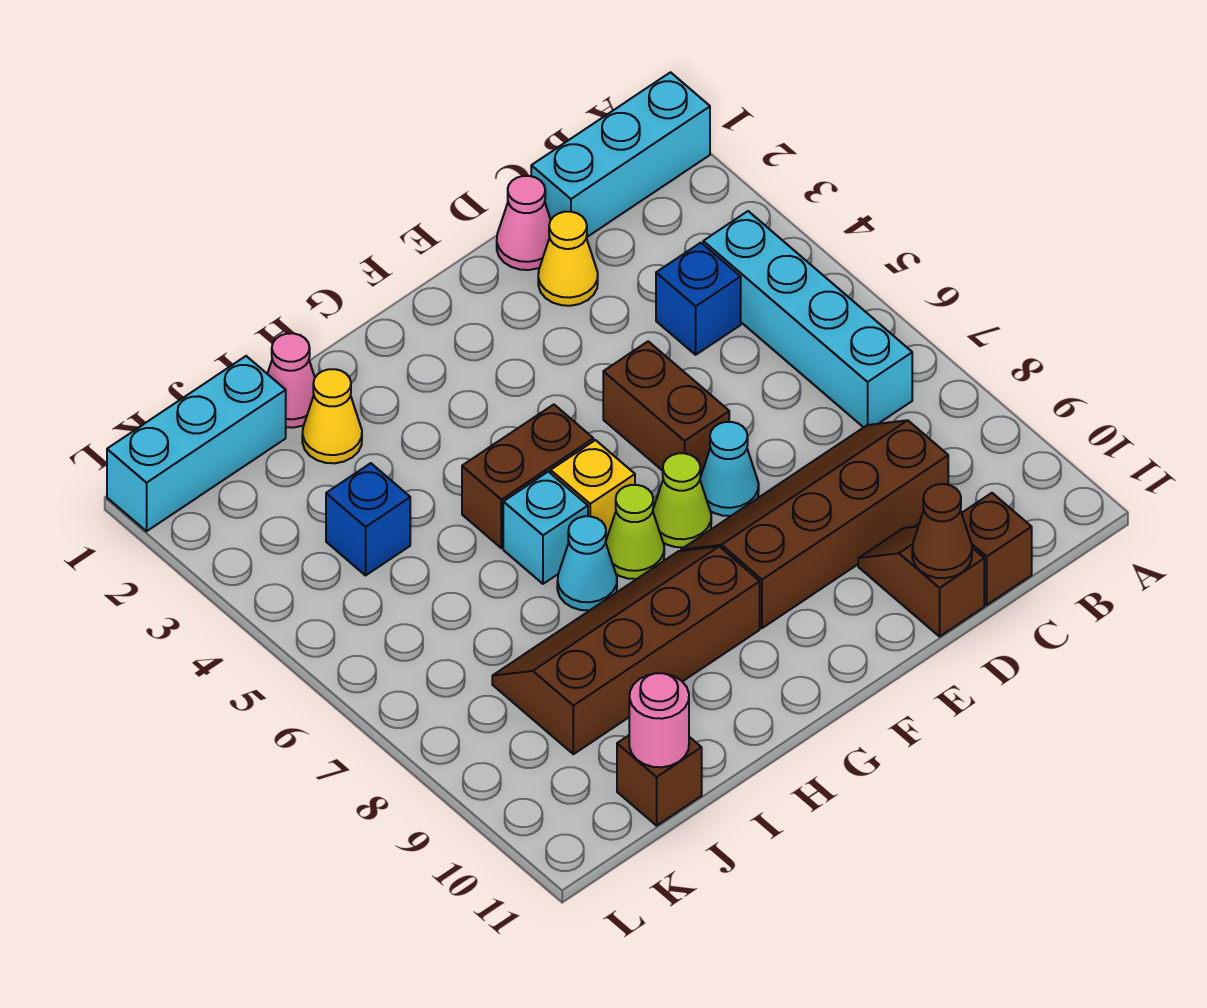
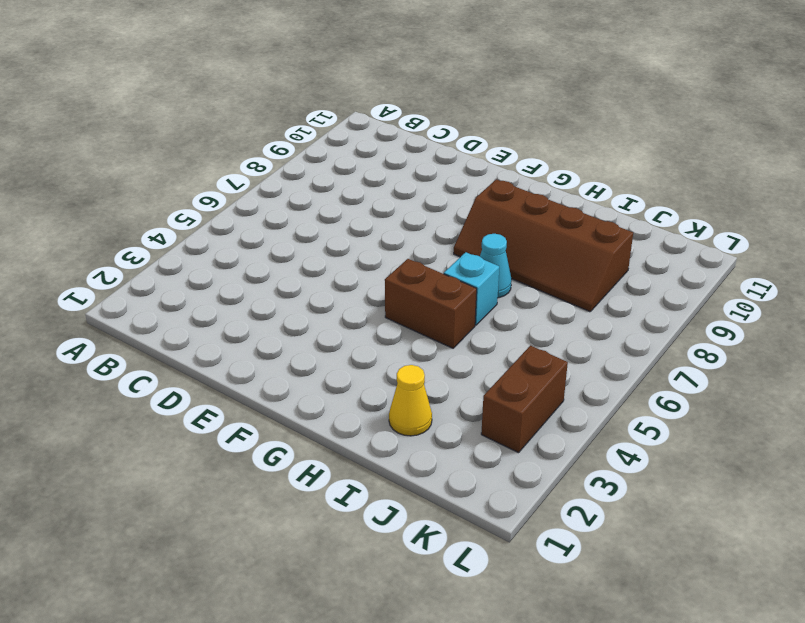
brown brick K3:K4 level 1 -> brown brick E5:E6 level 1
none -> cyan brick A1:C1 level 1
none -> cyan brick B4:B7 level 1
none -> blue brick C4 level 1

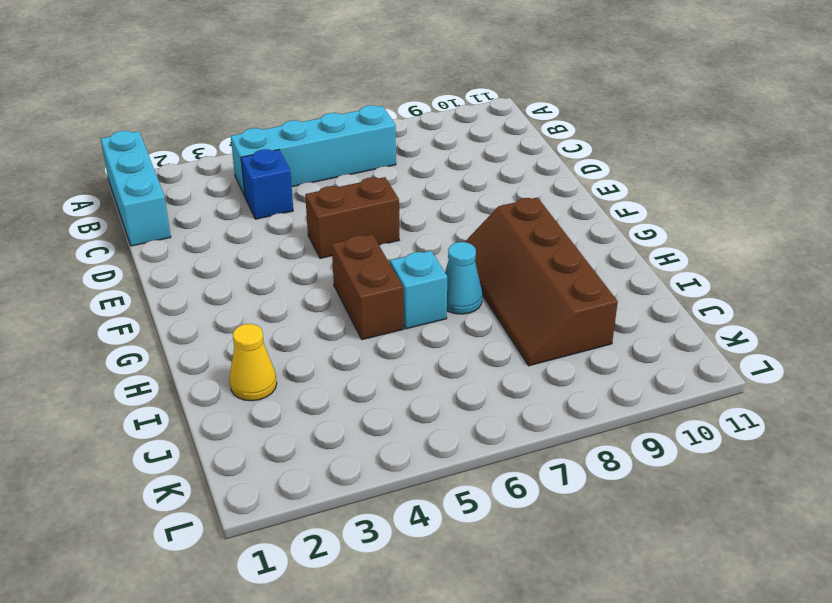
none -> brown slope C8:F9 level 1 top 9
none -> brown brick C11 level 1
none -> pink cone D1 level 1

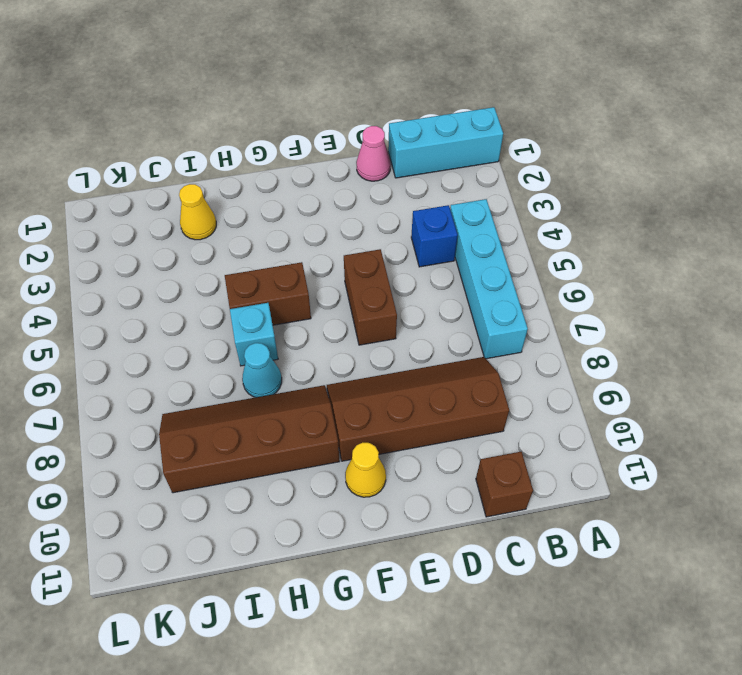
yellow cone F10 level 1 -> yellow cone D2 level 1
none -> brown slope D10:D11 level 1 top 11
none -> cyan cone E7 level 1
none -> lime cone F7 level 1

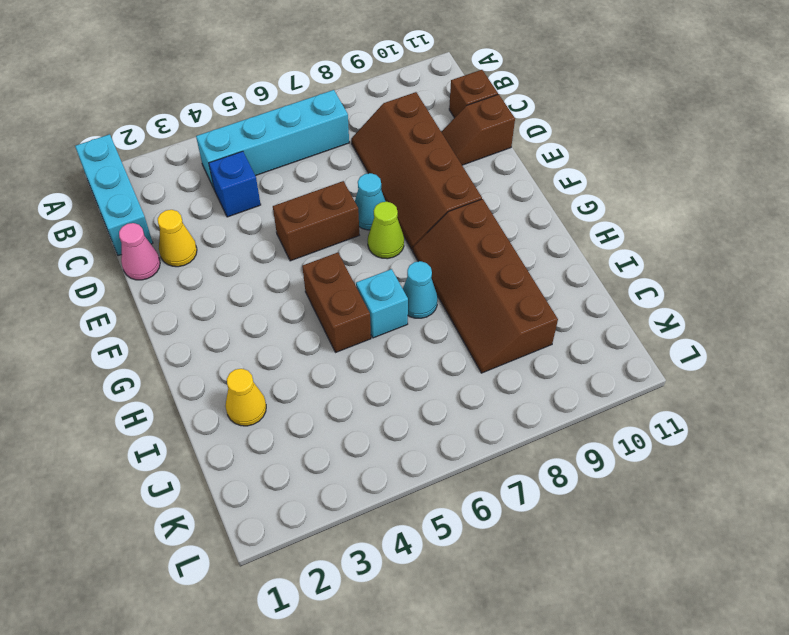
none -> yellow brick G6 level 1
none -> lime cone G7 level 1
none -> pink cone I1 level 1

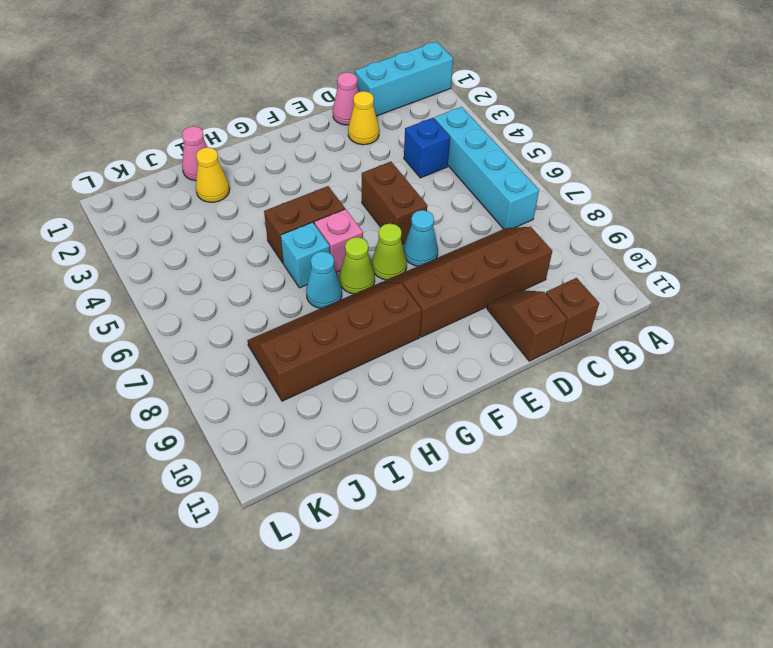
pink brick G6 level 1 -> yellow brick G6 level 1
none -> cyan brick J1:L1 level 1
none -> blue brick J4 level 1
none -> brown brick J11 level 1

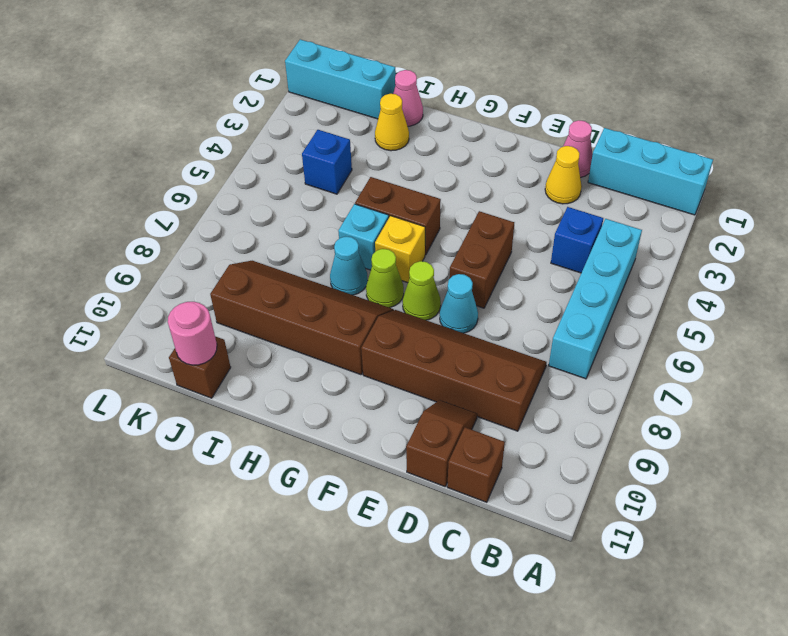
none -> brown cone D11 level 2

